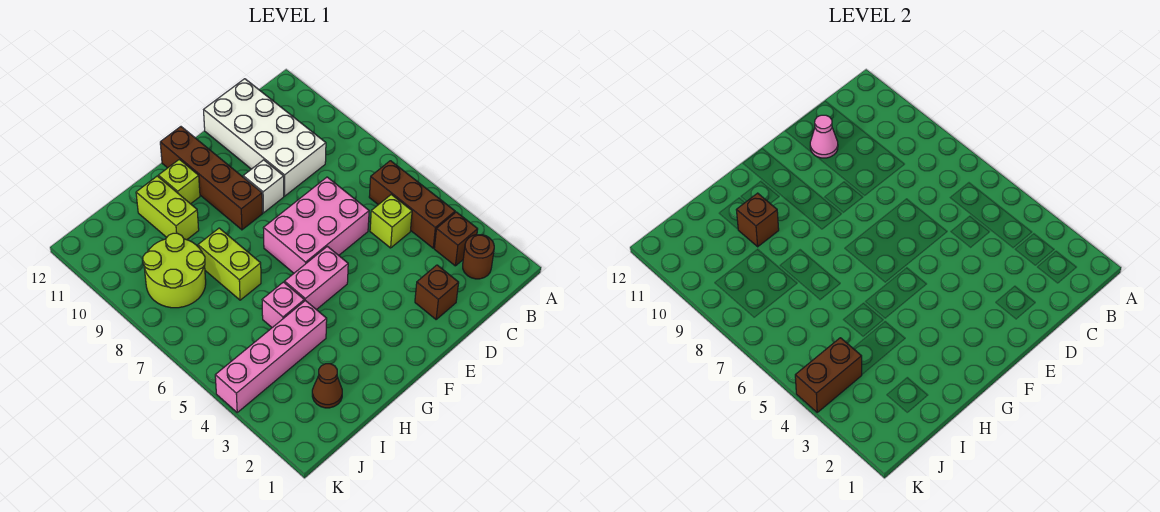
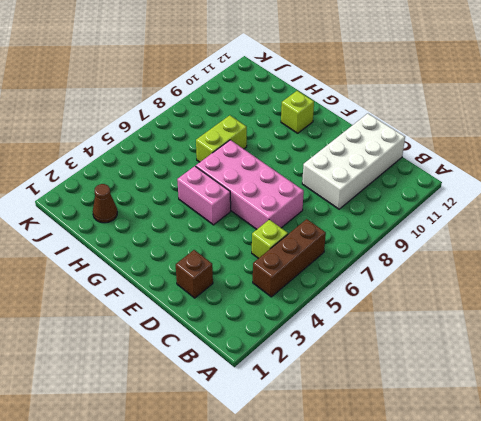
pink brick D6:G7 level 1 -> pink brick D6:F7 level 1
none -> brown round brick B2 level 1
none -> brown brick B3 level 1
none -> white brick E9 level 1

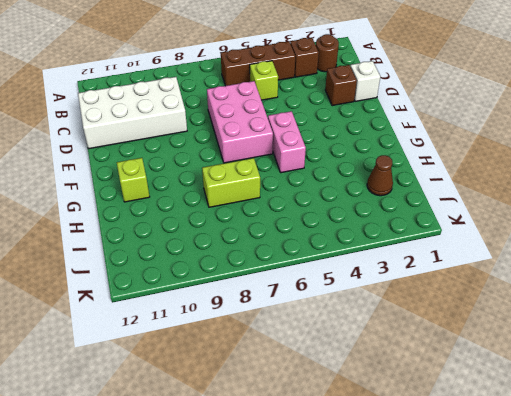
white brick D1 level 1 -> white brick E9 level 1
none -> brown brick F9:F12 level 1
none -> pink brick H4:K4 level 1
none -> pink brick H5 level 1

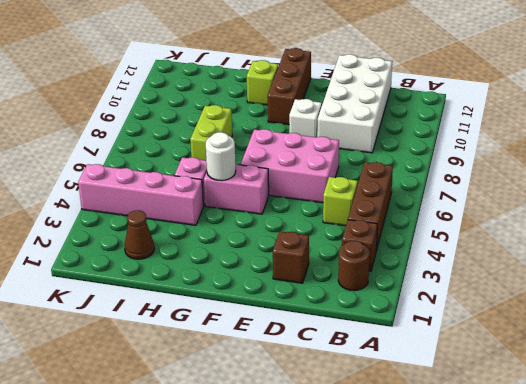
brown brick F10:F12 level 1 -> brown brick F9:F12 level 1
white round brick G5 level 2 -> none
none -> lime brick H10:H11 level 1
none -> lime round brick I8:J9 level 1
none -> pink cone D11 level 2

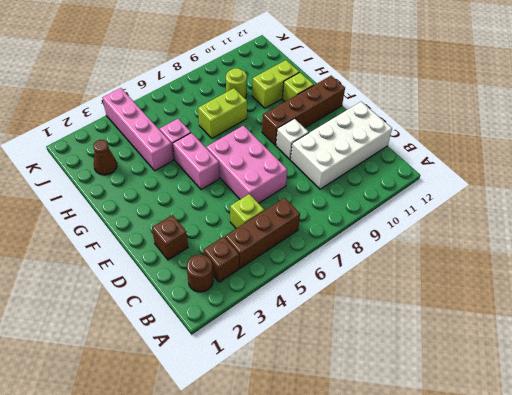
lime round brick I9 level 1 -> lime round brick I8:J9 level 1
none -> pink cone D11 level 2
none -> brown brick H10 level 2
none -> brown brick J4:K4 level 2

